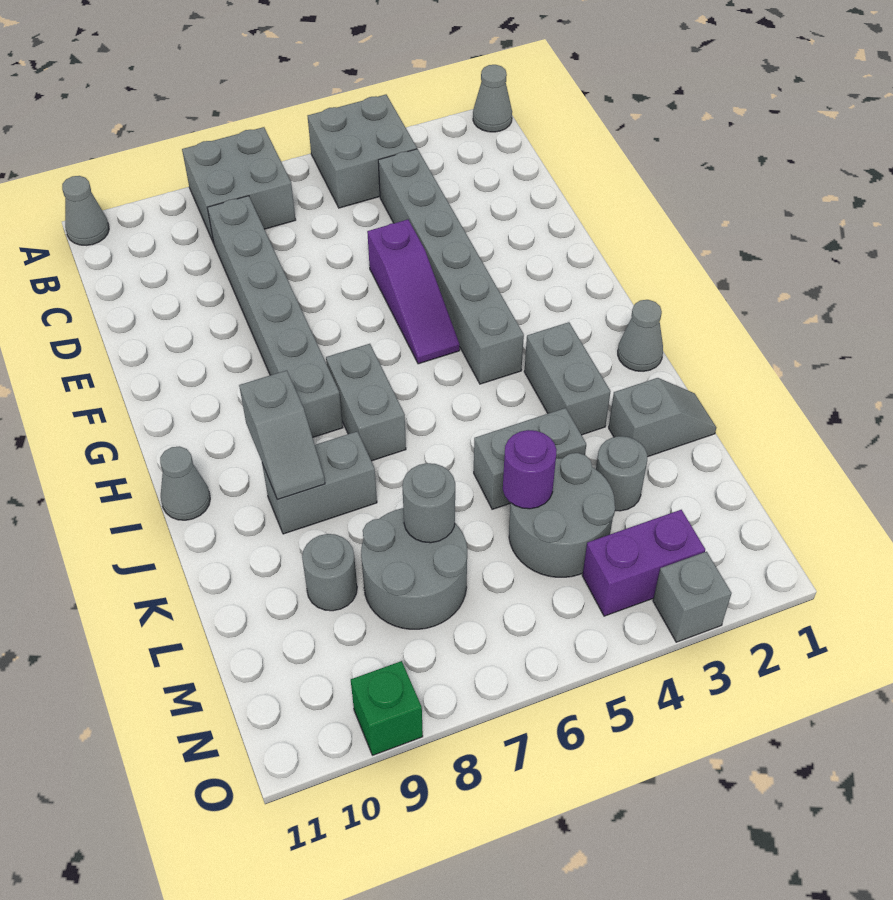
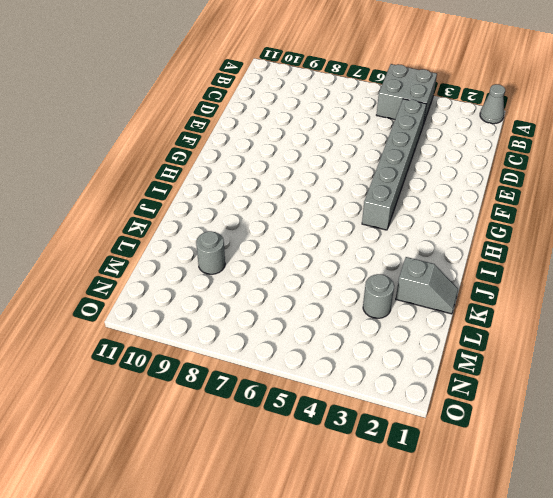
none -> grey brick A7:B8 level 1
none -> grey cone A11 level 1
none -> grey brick C8:H8 level 1

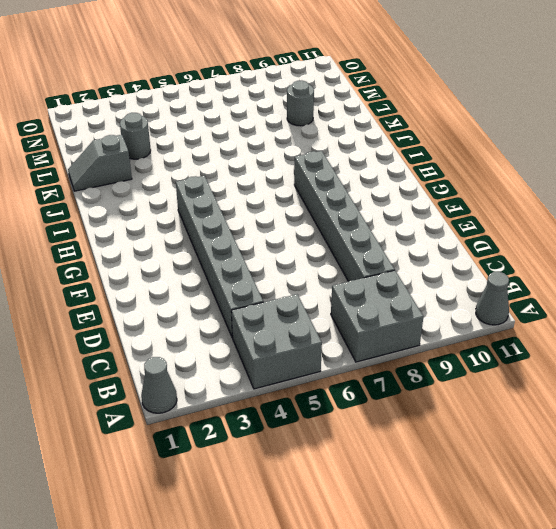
none -> purple slope E5:G5 level 1 top E
none -> grey brick H7:I7 level 1
none -> grey cone I1 level 1

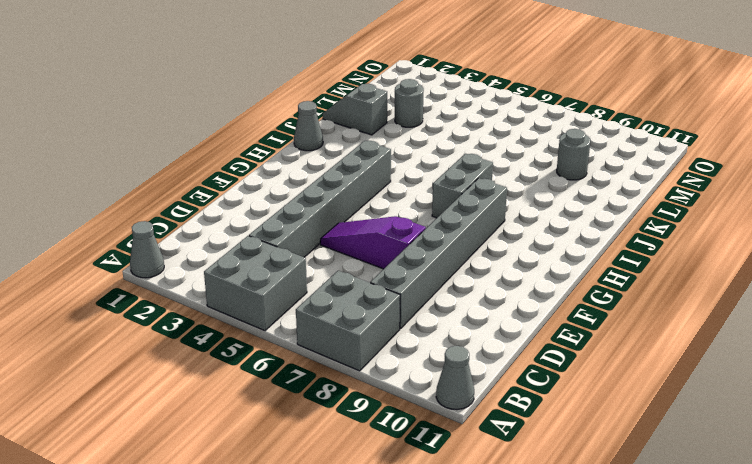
purple slope E5:E7 level 1 top 7 -> purple slope E5:G5 level 1 top E
none -> grey brick I3:J3 level 1
none -> grey cone I11 level 1
none -> grey brick J8:J9 level 1

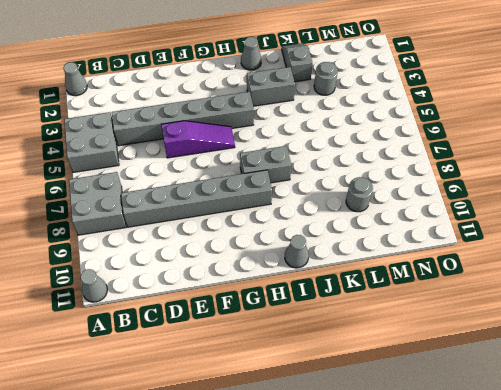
none -> grey brick J8:J9 level 1
none -> grey brick K4:K5 level 1
none -> grey round brick L4:M5 level 1

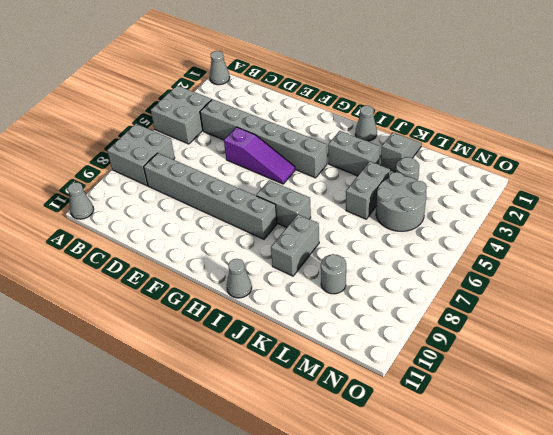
none -> grey round brick L7:M8 level 1
none -> purple brick N3:N4 level 1
none -> grey brick O3 level 1

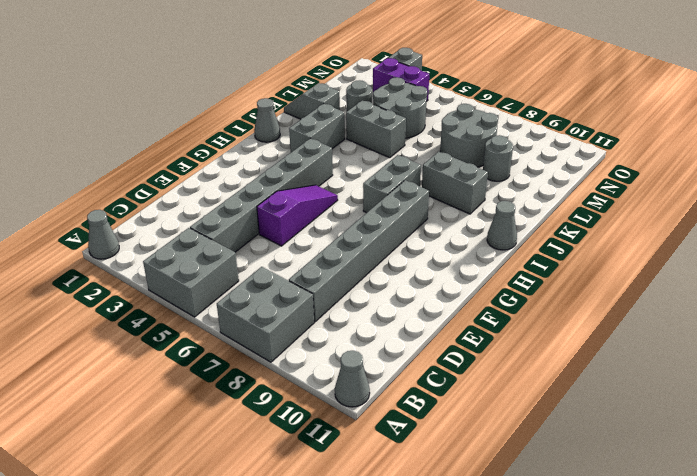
none -> green brick O9 level 1
none -> grey slope I9:J9 level 2 top I
none -> purple round brick L5 level 2

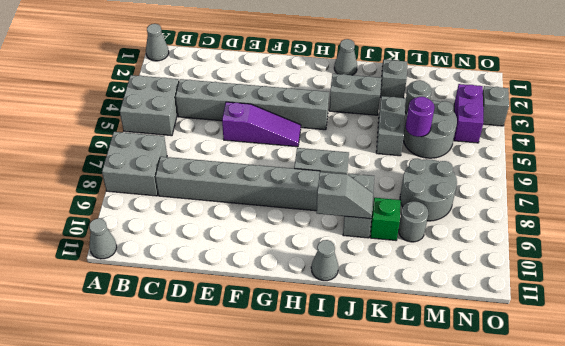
green brick K9 level 1 -> green brick O9 level 1
none -> grey round brick L7 level 2

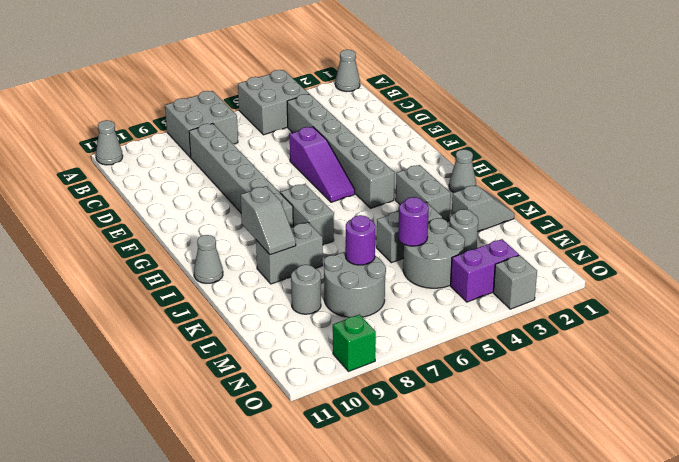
purple round brick L7 level 2 -> grey round brick L7 level 2

